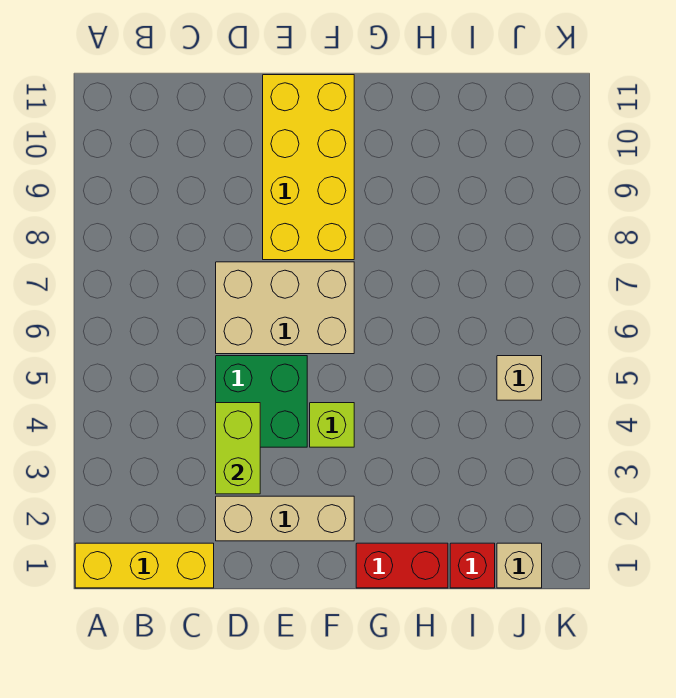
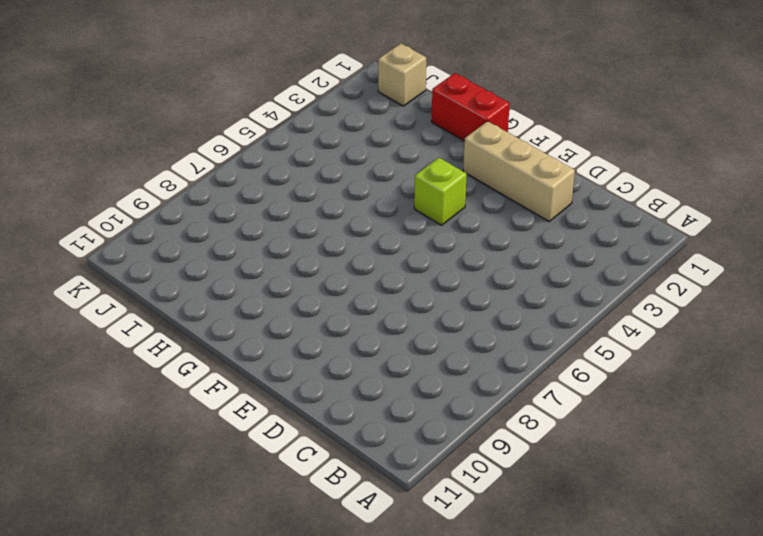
none -> yellow brick A1:C1 level 1
none -> green brick D4:E5 level 1

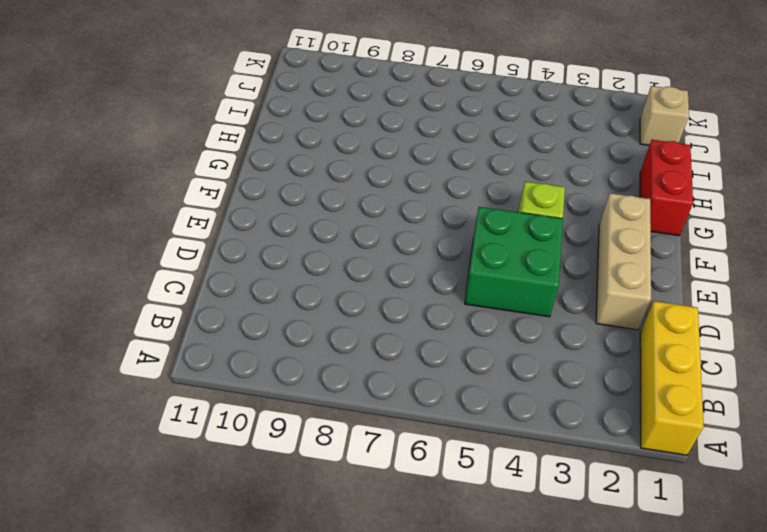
none -> tan brick D6:F7 level 1
none -> yellow brick E8:F11 level 1

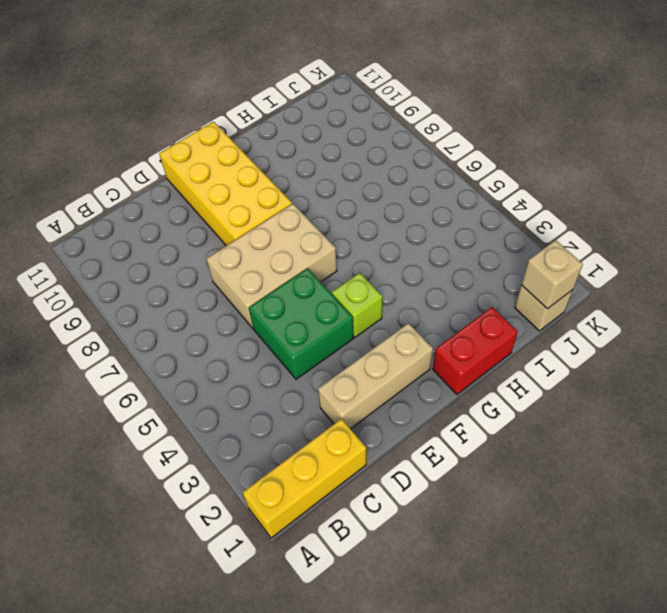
tan brick J1 level 2 -> tan brick J5 level 1
none -> red brick I1 level 1
none -> lime brick D3:D4 level 2

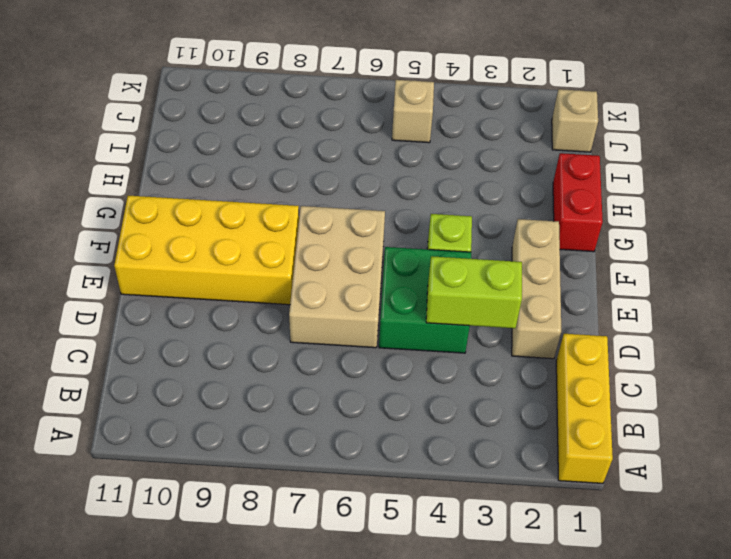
none -> red brick I1 level 1

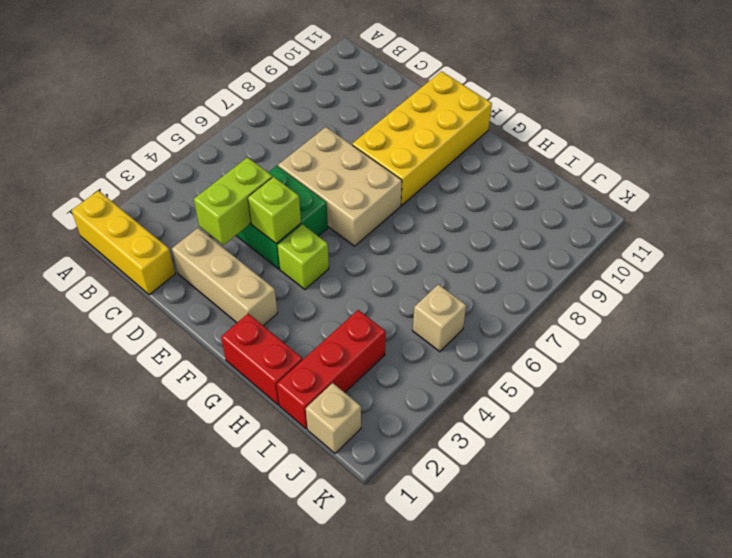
lime brick E4 level 2 -> none
red brick I1:I3 level 1 -> red brick I1 level 1

